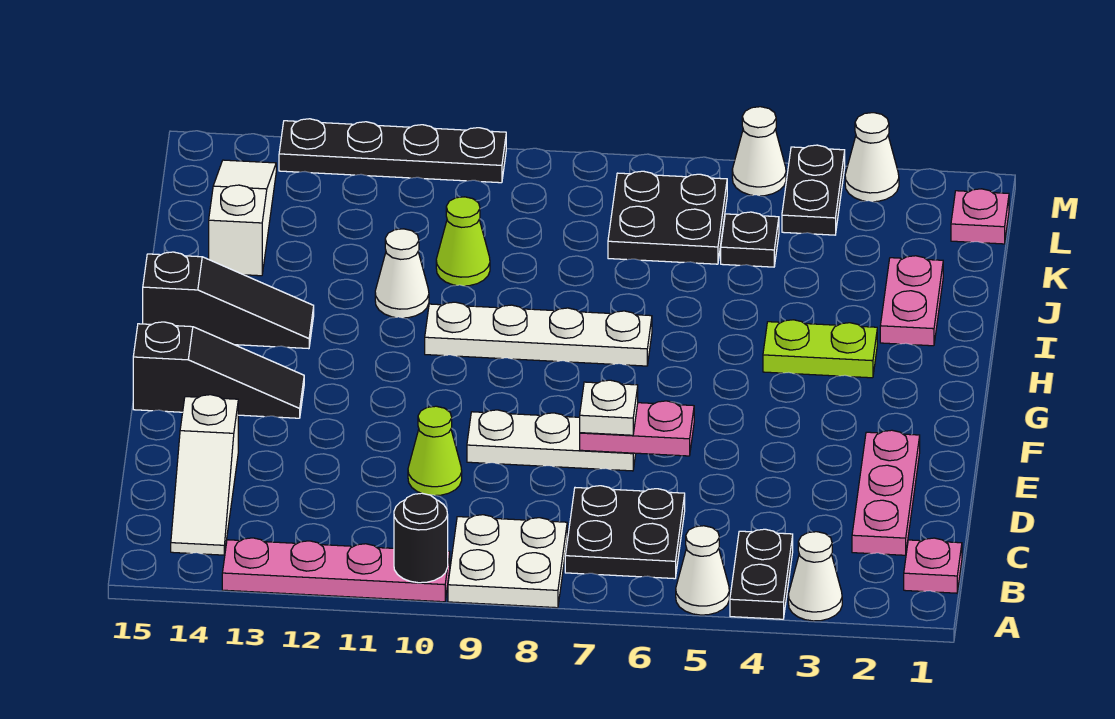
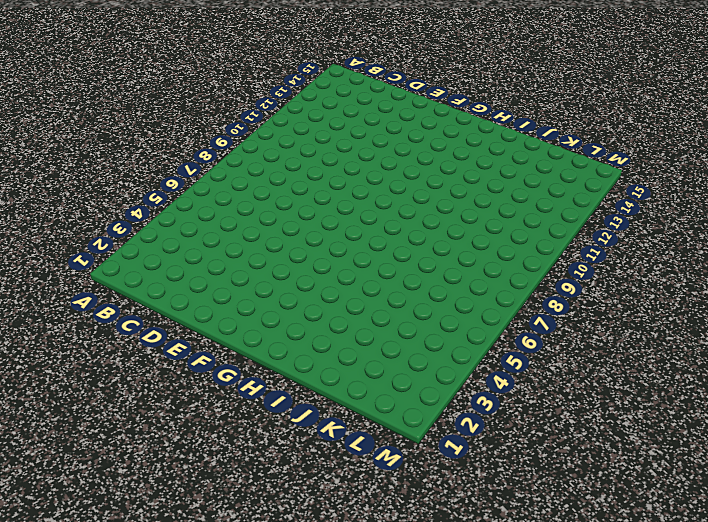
none -> white cone A3 level 1
none -> black plate A4:B4 level 1
none -> white cone A5 level 1

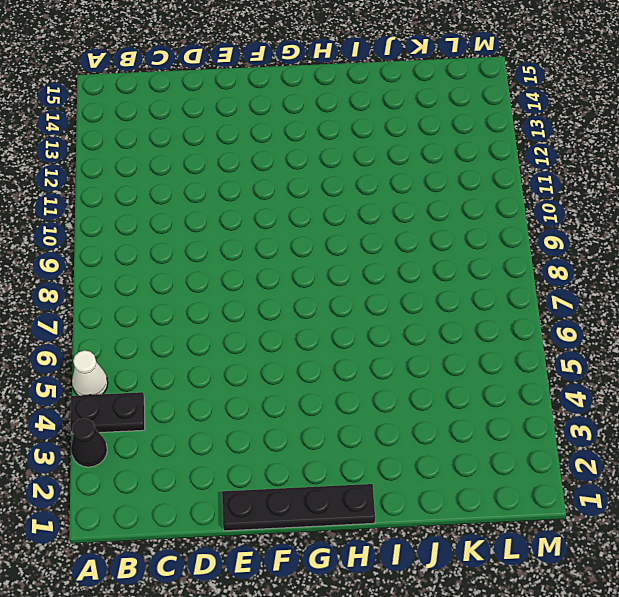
black cone A3 level 1 -> white cone A3 level 1
black plate E1:H1 level 1 -> black plate M10:M13 level 1
none -> white plate A8:B9 level 1
none -> pink plate A10:A13 level 1
none -> pink plate B1 level 1

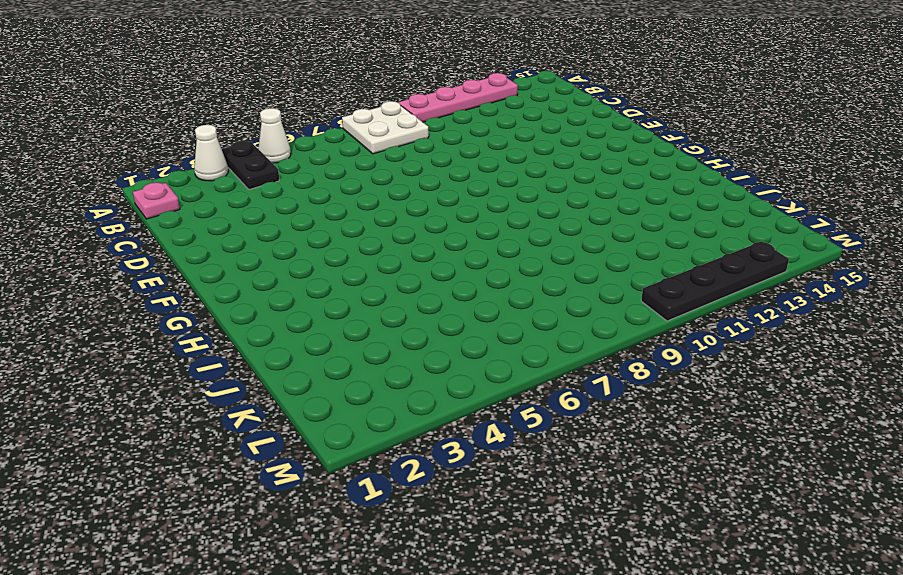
none -> black plate B6:C7 level 1
none -> white slope B14:D14 level 1 top D
none -> pink plate C2:E2 level 1

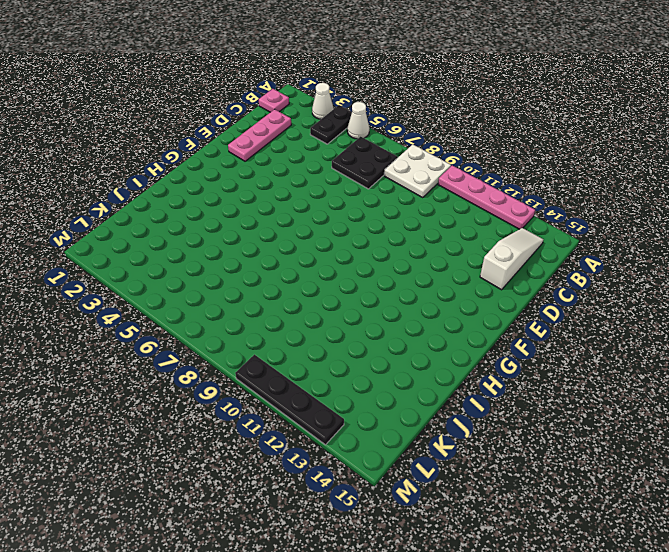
none -> lime cone D10 level 1
none -> white plate E7:E9 level 1
none -> black slope F13:F15 level 1 top 15

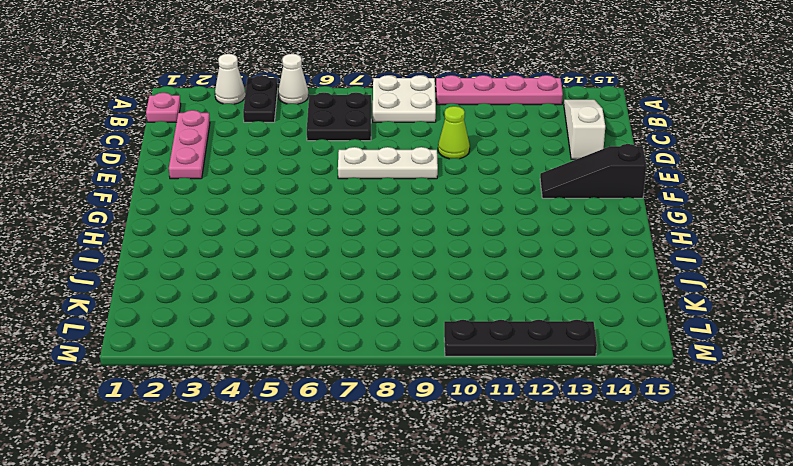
none -> lime plate H3:H4 level 1
none -> white plate H7:H10 level 1
none -> black slope H13:H15 level 1 top 15

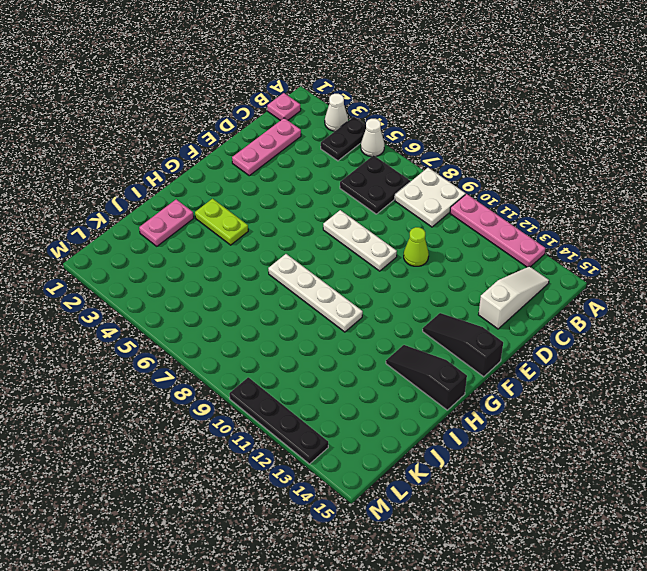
none -> white cone I11 level 1
none -> lime cone J10 level 1
none -> white slope J14:L14 level 1 top J

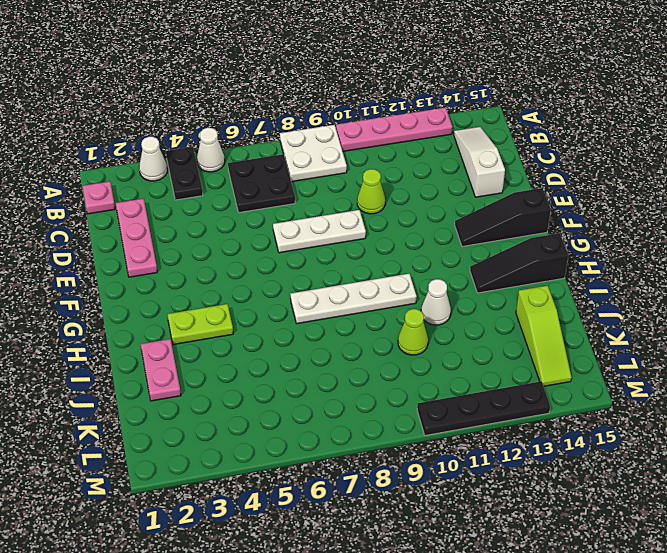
lime slope J14:L14 level 1 top J -> white slope J14:L14 level 1 top J
none -> black plate K5 level 1
none -> black plate K6:L7 level 1
none -> pink plate L1 level 1

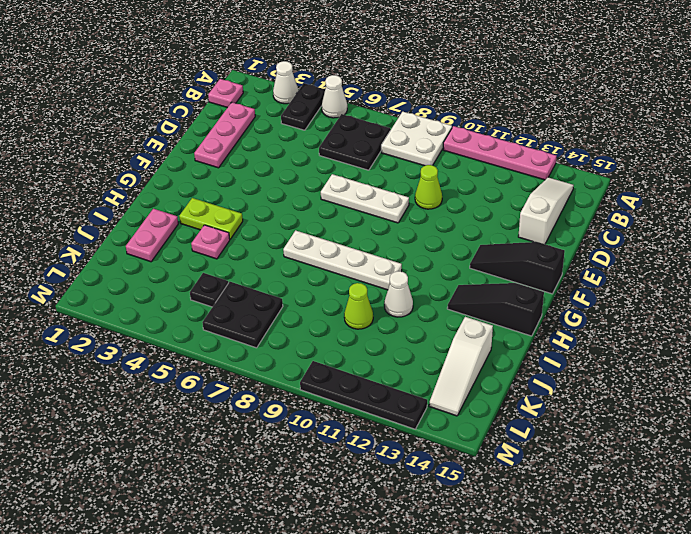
pink plate I4 level 1 -> pink plate L1 level 1
none -> black plate L4:M4 level 1
none -> white cone M3 level 1
none -> white cone M5 level 1

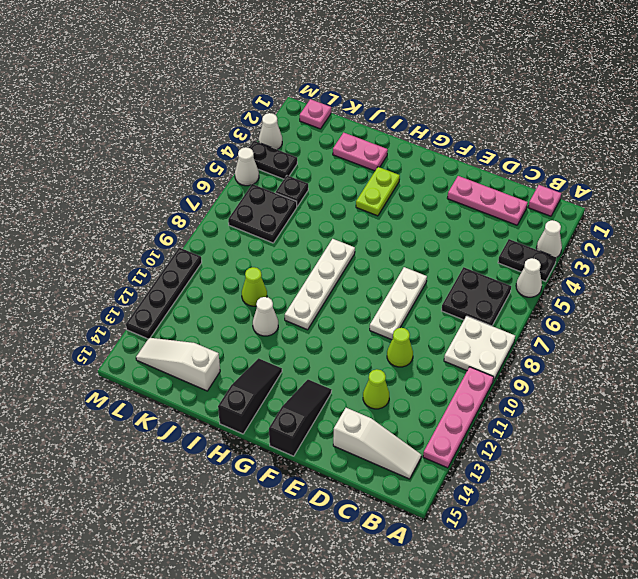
lime cone D12 level 1 -> none
none -> black round brick A10 level 2
none -> pink plate E6:E7 level 2
none -> white plate E7 level 3

